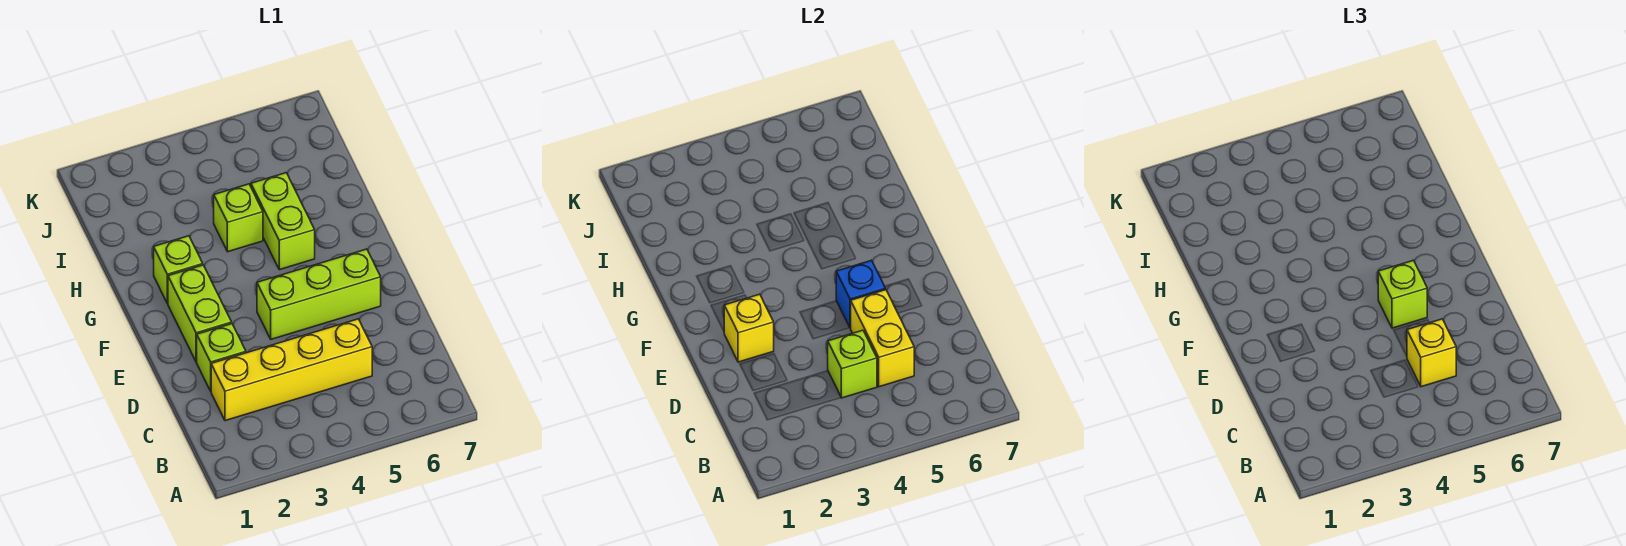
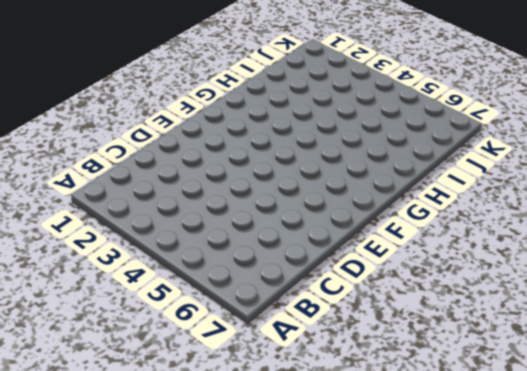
none -> yellow brick C2:C5 level 1
none -> lime brick D2 level 1
none -> lime brick E2:F2 level 1

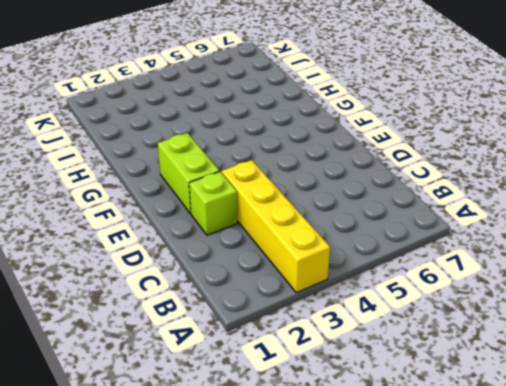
yellow brick A3:D3 level 1 -> yellow brick C2:C5 level 1
none -> lime brick E4:E6 level 1
none -> lime brick G2 level 1
none -> lime brick G5:H5 level 1

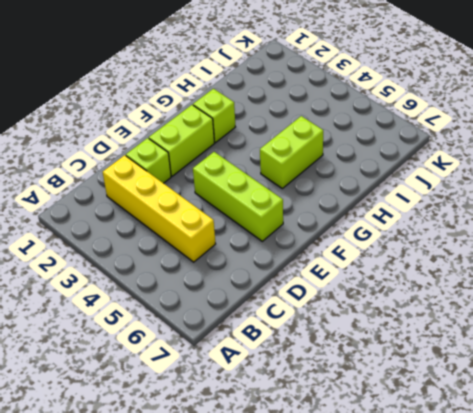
none -> lime brick H4 level 1
none -> lime brick C4 level 2
none -> yellow brick C5:D5 level 2

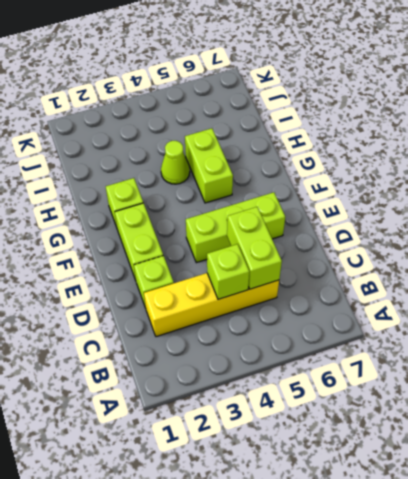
lime brick C5:D5 level 2 -> yellow brick C5:D5 level 2
lime cone H4 level 1 -> lime brick H4 level 1
none -> yellow brick E2 level 2
none -> blue brick E5 level 2
none -> yellow brick C5 level 3

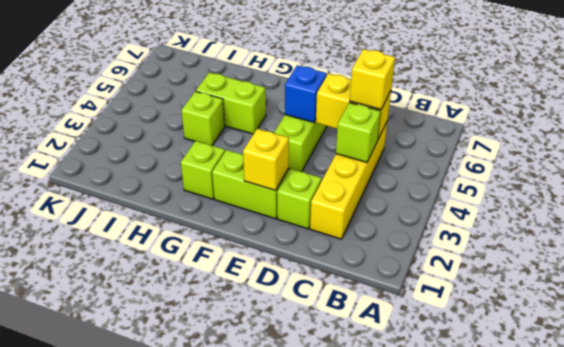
none -> lime brick E5 level 3

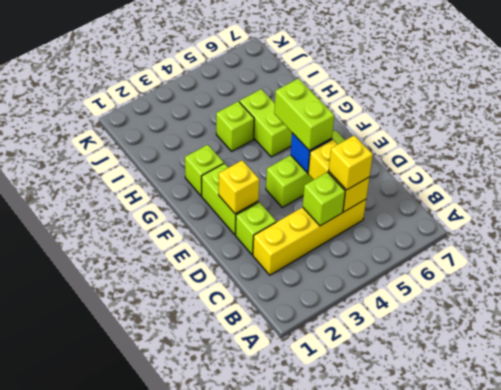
lime brick E5:F5 level 3 -> lime brick E5 level 3

